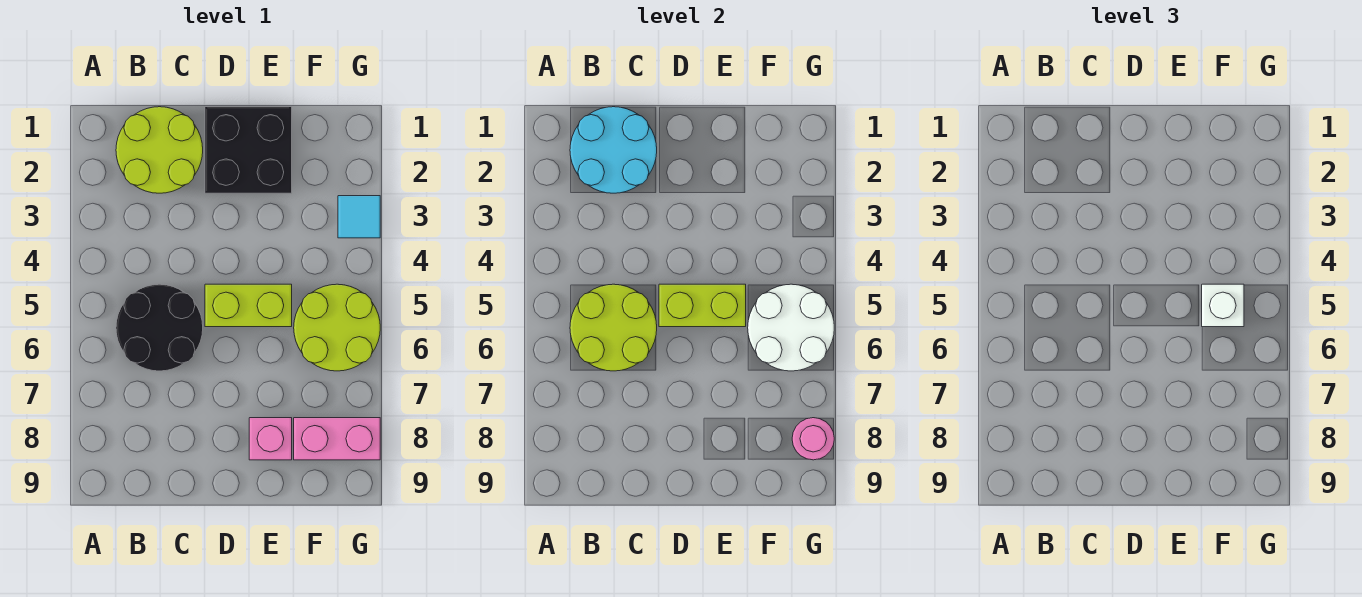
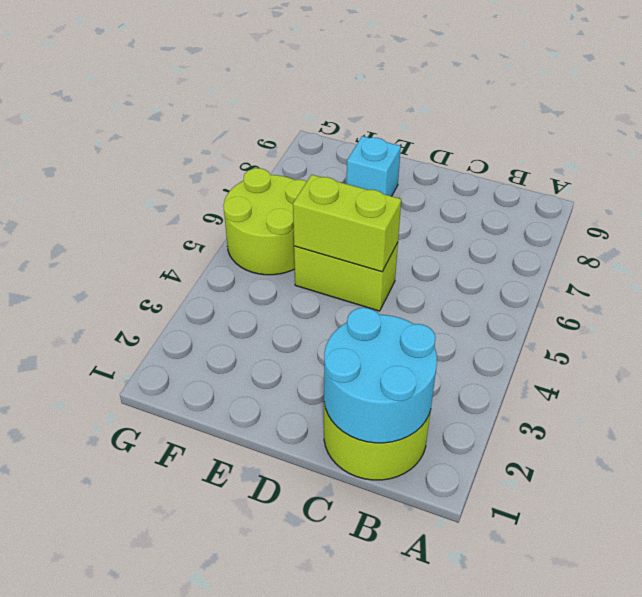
cyan brick E8 level 1 -> pink brick E8 level 1
none -> black round brick B5:C6 level 1
none -> black brick D1:E2 level 1
none -> pink brick F8:G8 level 1

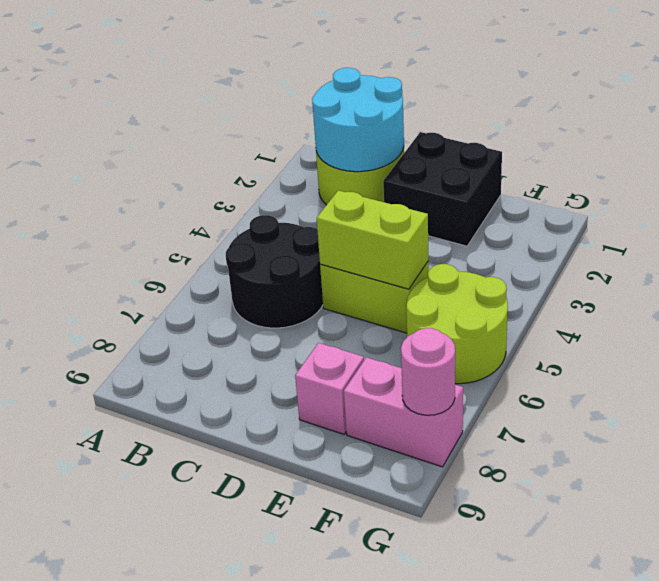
none -> cyan tile G3 level 1
none -> lime round brick B5:C6 level 2
none -> white round brick F5:G6 level 2

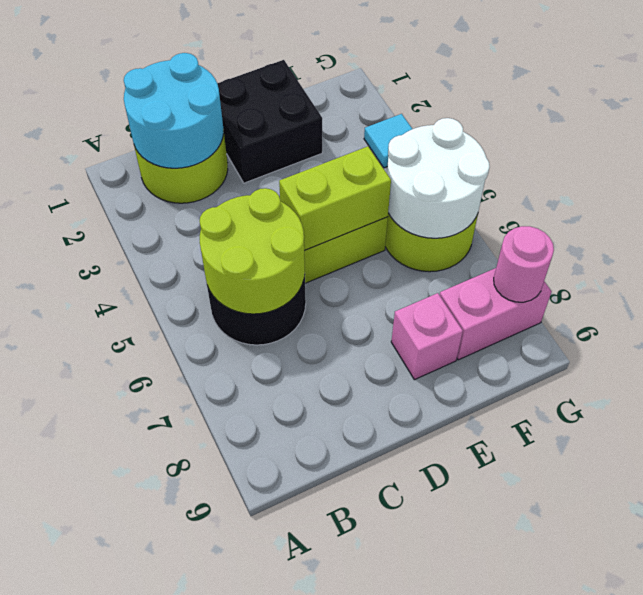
none -> white brick F5 level 3

